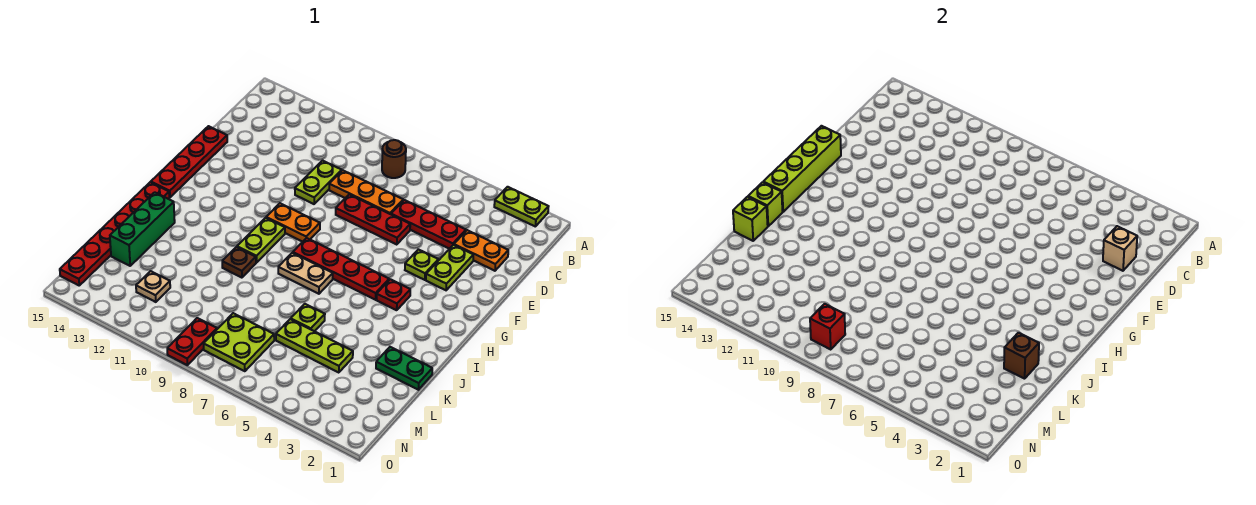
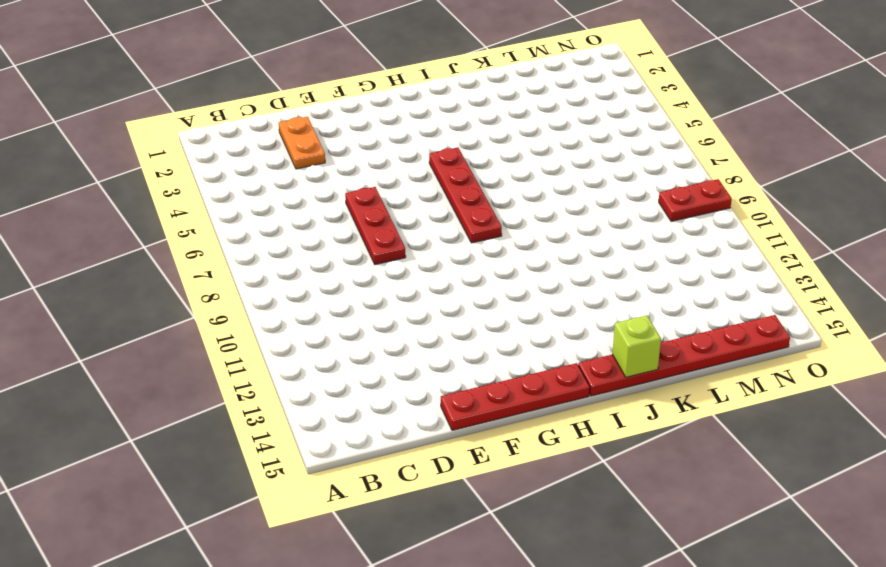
none -> lime plate A2:A3 level 1
none -> brown round brick B8 level 1
none -> red plate D4:D6 level 1
none -> orange plate D7:D9 level 1

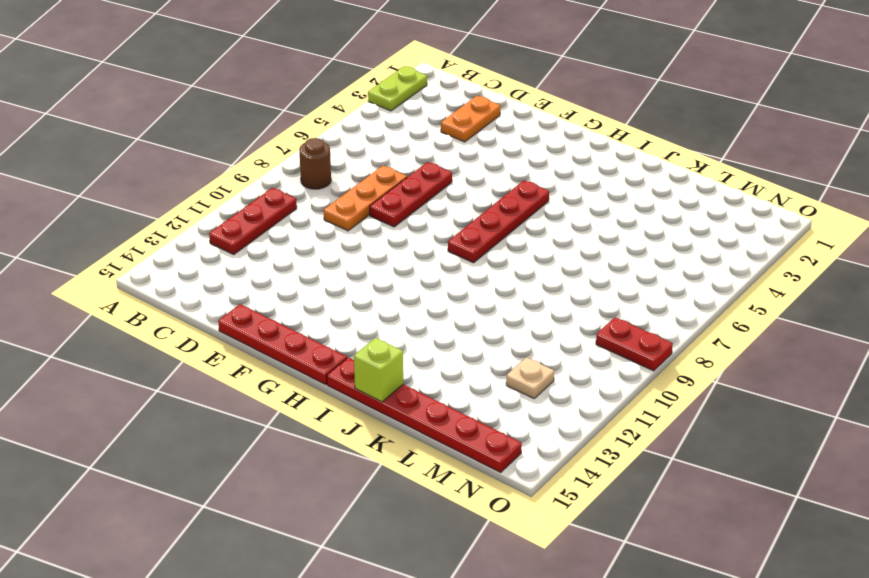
red plate B10:B12 level 1 -> red plate D4:D6 level 1
none -> lime plate D10:E10 level 1
none -> lime plate E3:F3 level 1
none -> lime plate F4 level 1
none -> orange plate G9:G10 level 1

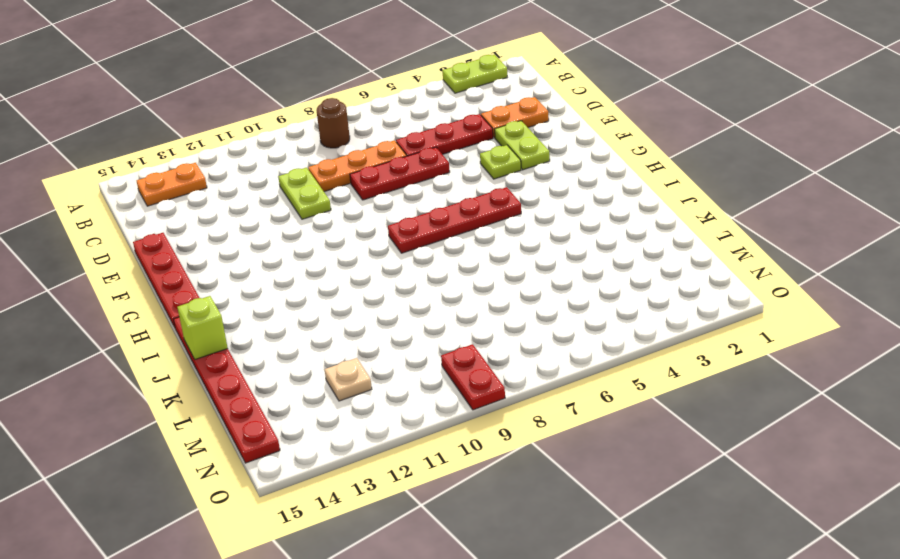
orange plate B13:B14 level 1 -> orange plate G9:G10 level 1
none -> red plate H4 level 1
none -> lime plate H10:I10 level 1
none -> tan plate I7:I8 level 1
none -> brown plate J10 level 1

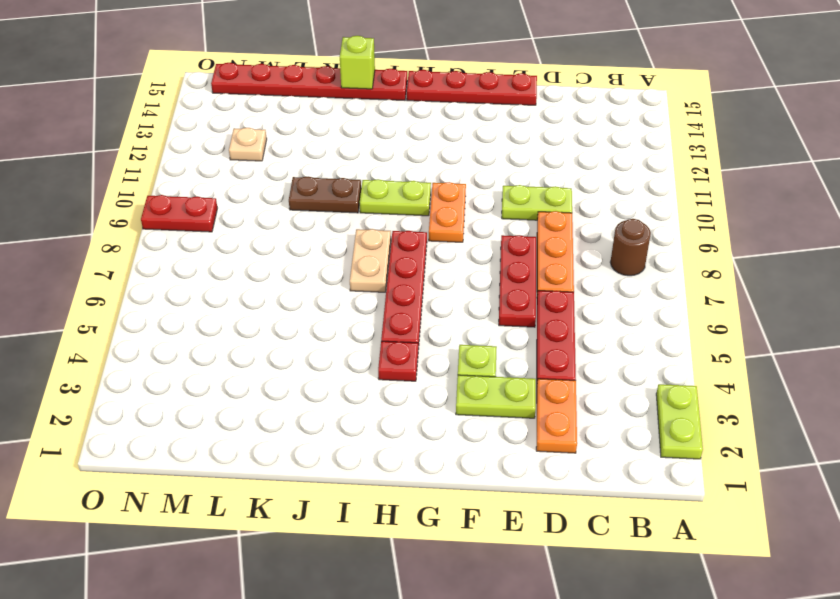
brown plate J10:K10 level 1 -> brown plate J10 level 1
none -> green brick J14:L14 level 1
none -> green plate K1:K2 level 1
none -> lime plate K6 level 1
none -> lime plate L4:L6 level 1

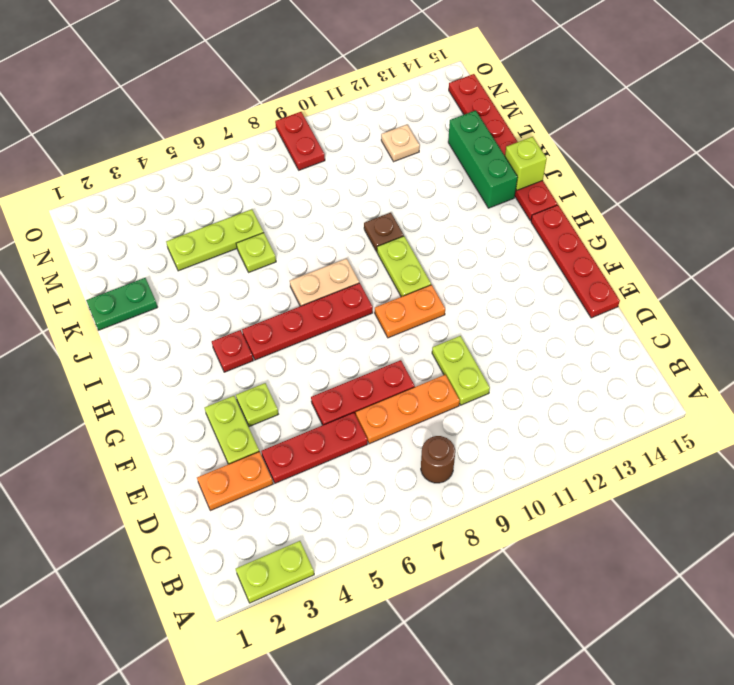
none -> lime plate M7:N8 level 1
none -> tan brick D2 level 2
none -> lime brick F15:I15 level 2
none -> brown brick K2 level 2

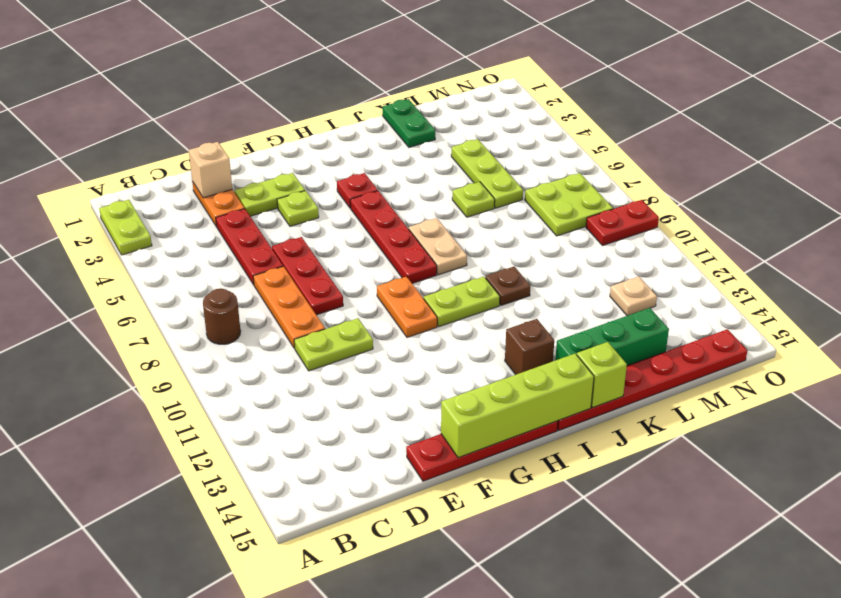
brown brick I13 level 1 -> brown brick K2 level 2
none -> lime brick K15 level 2
none -> red brick N9 level 2

